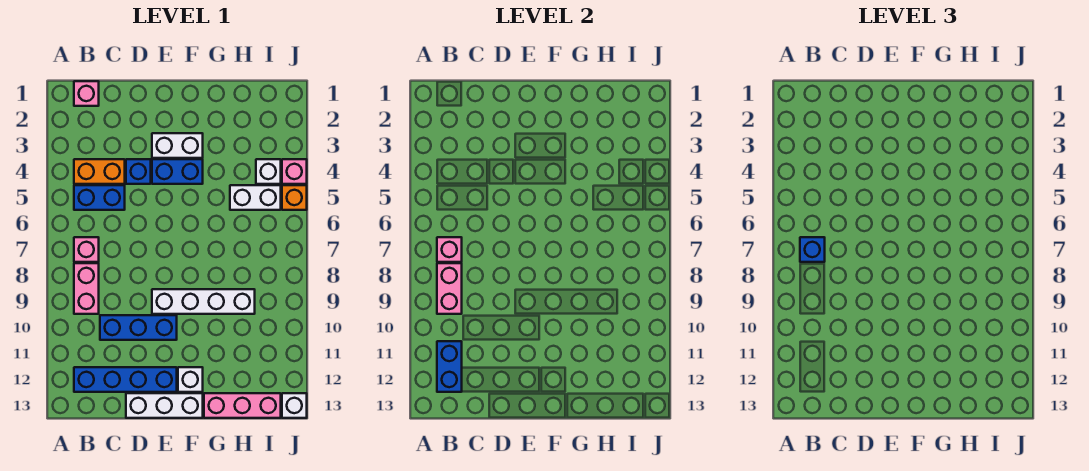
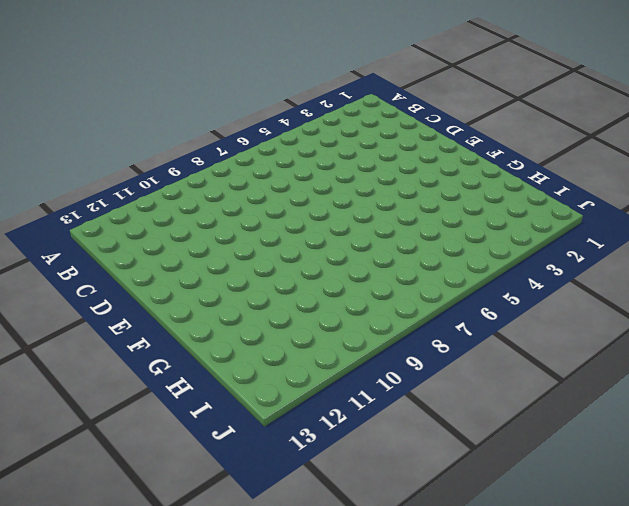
none -> pink brick B1 level 1
none -> orange brick B4:C4 level 1
none -> blue brick B5:C5 level 1

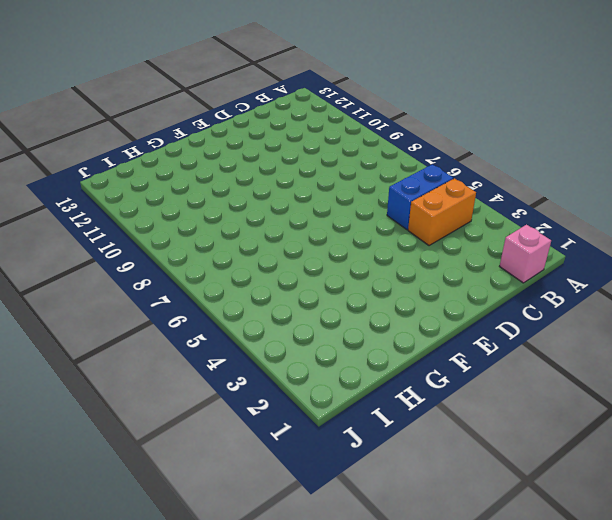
none -> pink brick B7 level 1
none -> pink brick B8:B9 level 1
none -> blue brick B12:E12 level 1

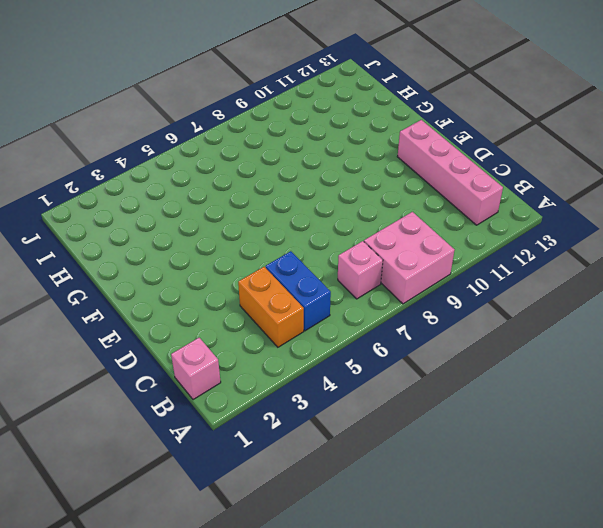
pink brick A8:B9 level 1 -> pink brick B8:B9 level 1
pink brick B12:E12 level 1 -> blue brick B12:E12 level 1
none -> blue brick C10:E10 level 1
none -> blue brick D4 level 1
none -> white brick D13:F13 level 1

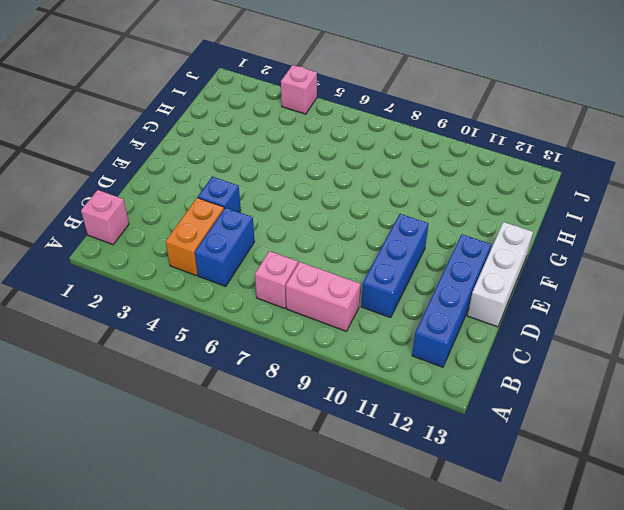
none -> white brick E3:F3 level 1
none -> blue brick E4:F4 level 1
none -> white brick E9:H9 level 1

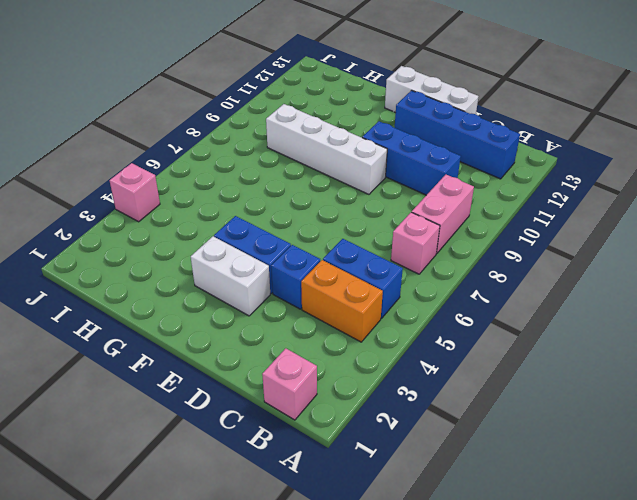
none -> white brick F12 level 1
none -> pink brick G13:I13 level 1
none -> white brick H5:I5 level 1

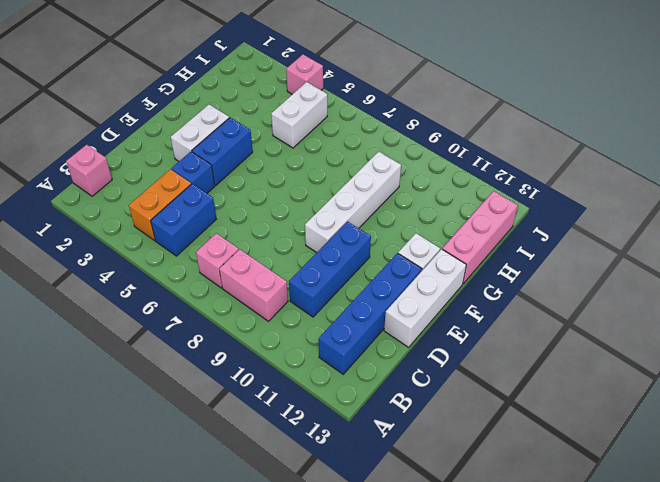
none -> white brick I4 level 1
none -> orange brick J5 level 1
none -> white brick J13 level 1

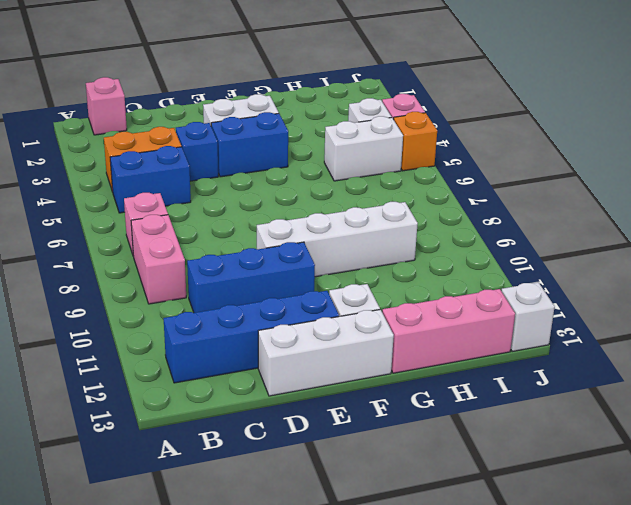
none -> pink brick B7 level 2
none -> pink brick B8:B9 level 2
none -> blue brick B11:B12 level 2

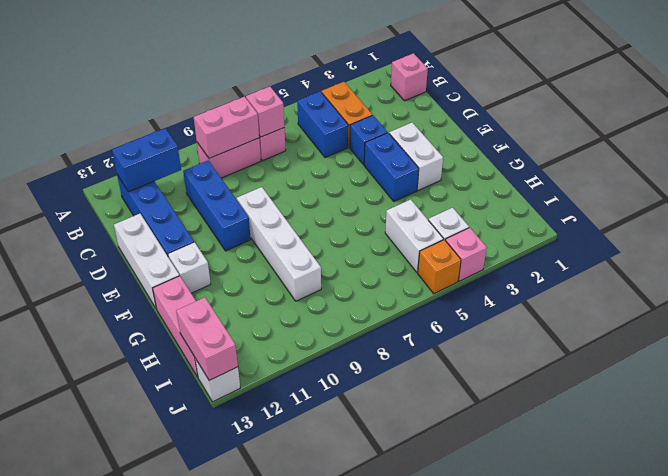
pink brick I13:J13 level 2 -> none
none -> blue brick B7 level 3

